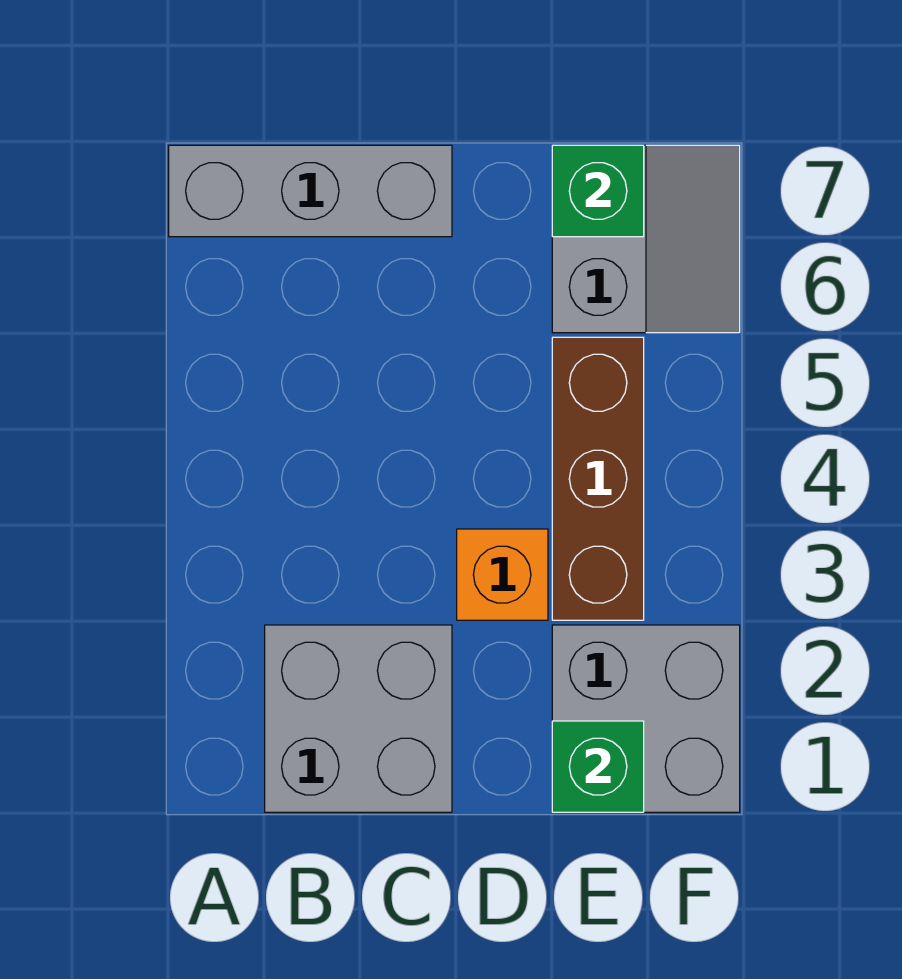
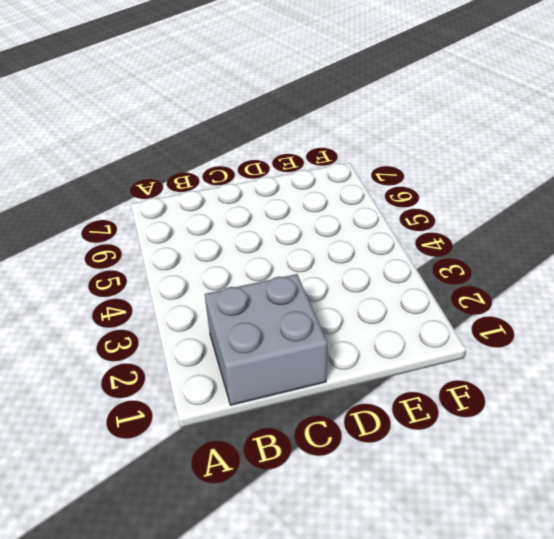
none -> grey brick A7:C7 level 1
none -> orange brick D3 level 1

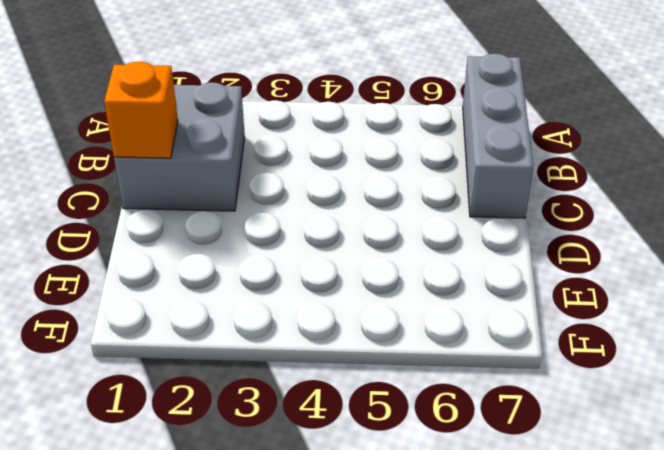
orange brick C1 level 2 -> orange brick D3 level 1
none -> grey brick E1:F2 level 1
none -> brown brick E3:E5 level 1

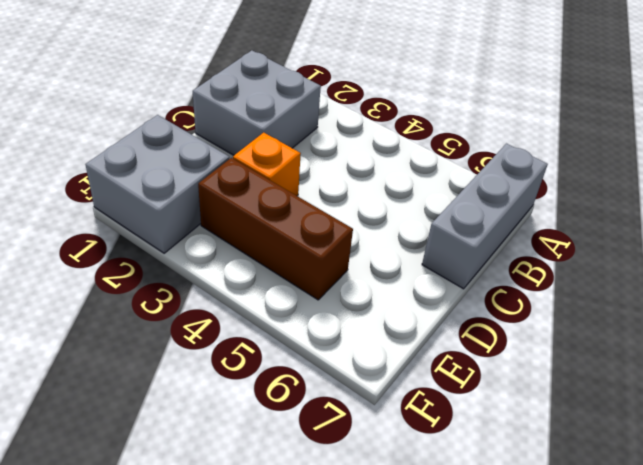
none -> grey slope E6:F7 level 1 top E
none -> green brick E1 level 2

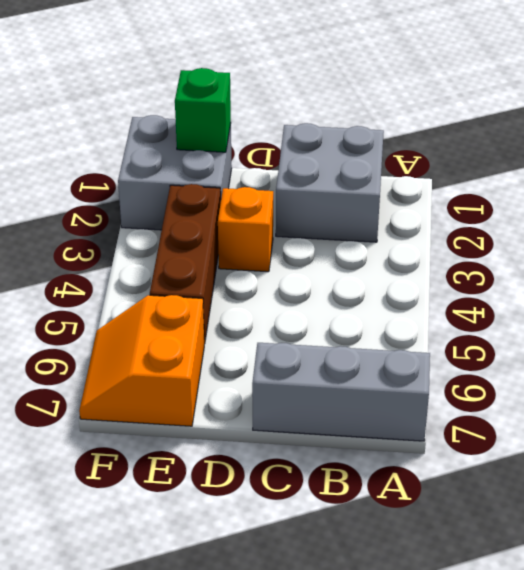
orange slope E6:F7 level 1 top E -> grey slope E6:F7 level 1 top E
none -> green brick E7 level 2

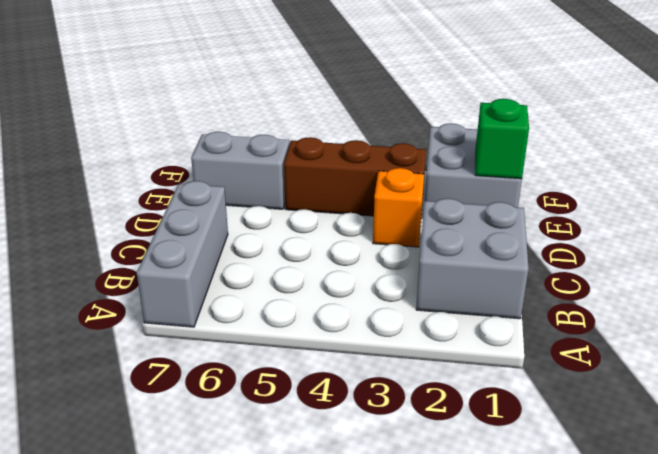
none -> green brick E7 level 2

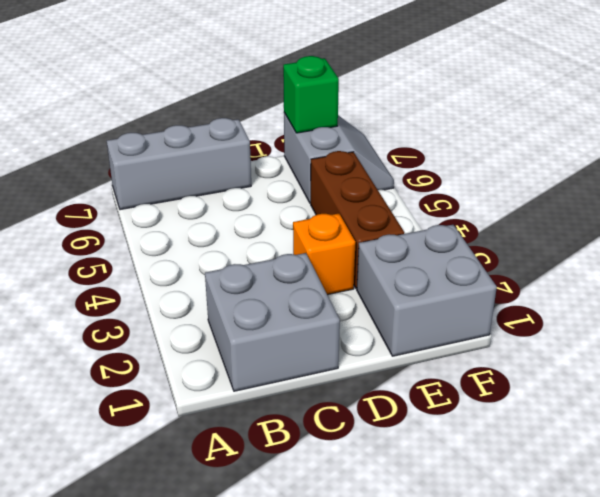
none -> green brick E1 level 2

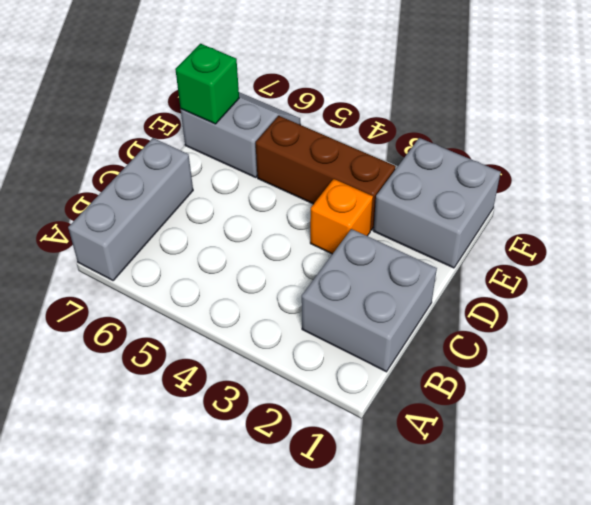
none -> green brick E1 level 2

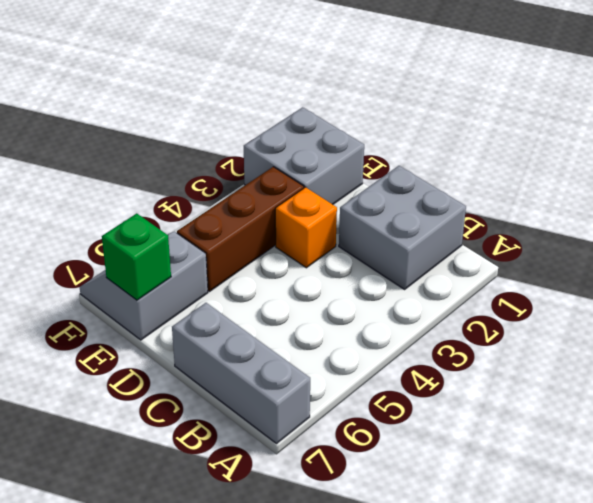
none -> green brick E1 level 2

